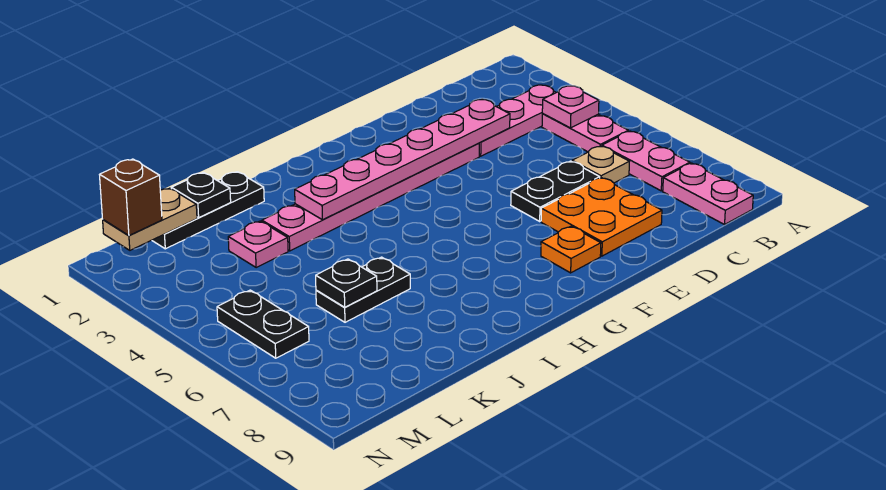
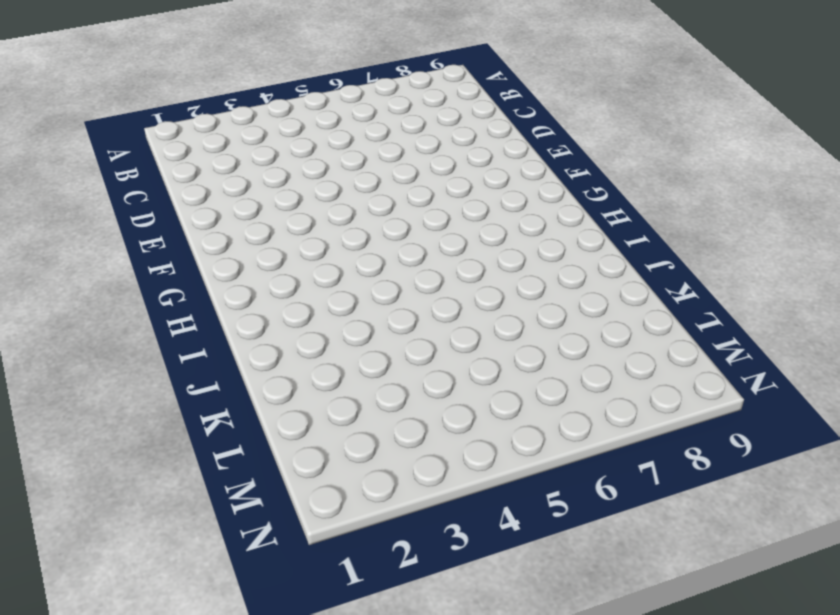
none -> pink plate B3:D3 level 1
none -> pink plate B4:B5 level 1
none -> pink plate B6:B7 level 1

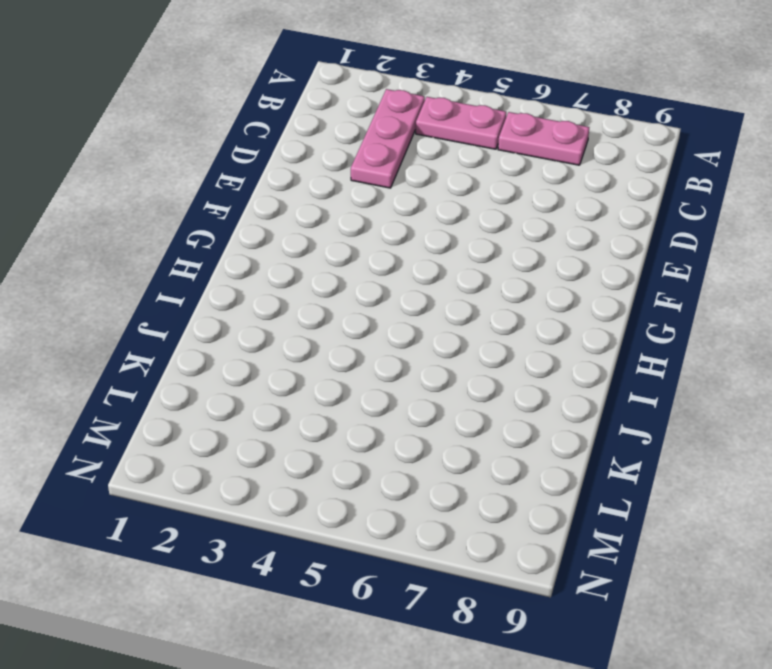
none -> pink plate B8:B9 level 1
none -> tan plate C6 level 1
none -> black plate D6:E6 level 1

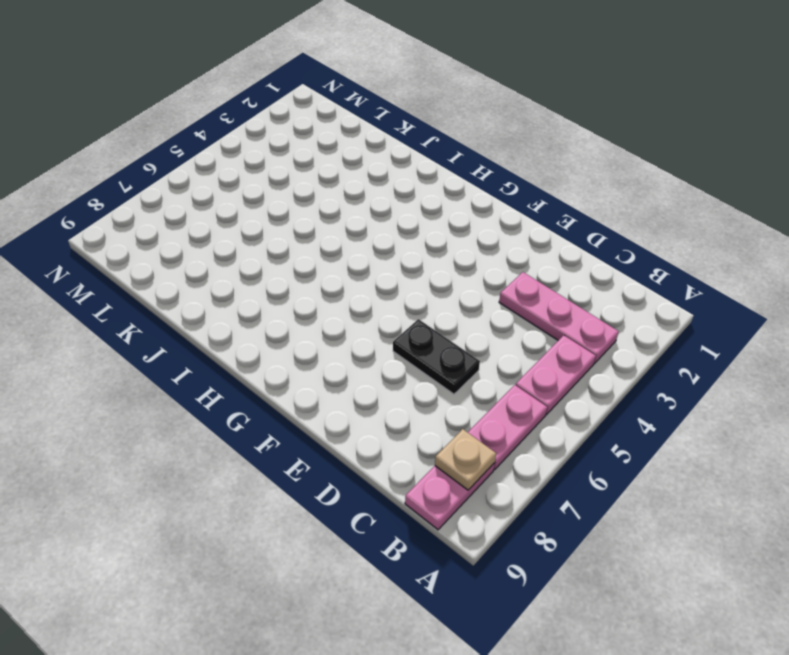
tan plate B8 level 2 -> tan plate C6 level 1
none -> orange plate D7:E8 level 1
none -> pink plate E3:J3 level 1
none -> orange plate F8 level 1

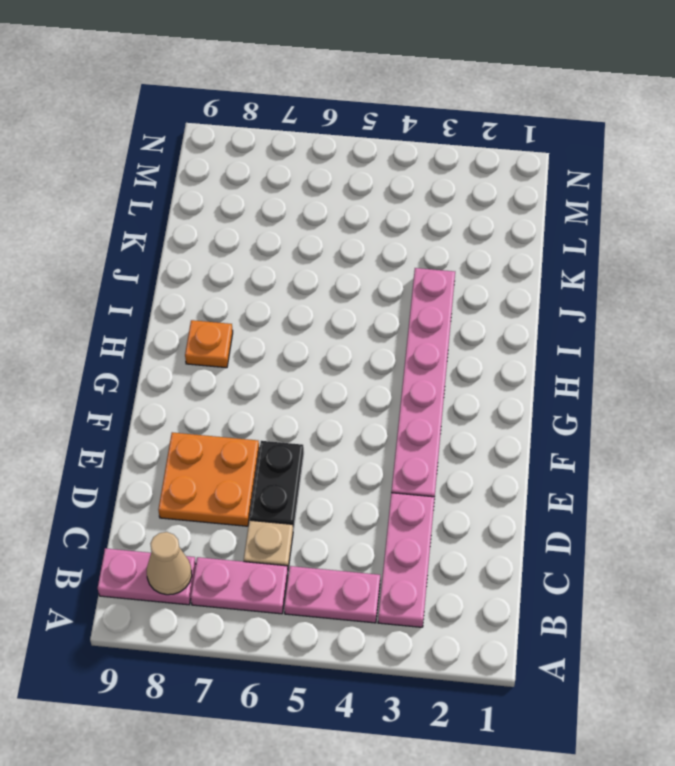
tan cone B8 level 2 -> none
orange plate H8 level 1 -> orange plate F8 level 1
none -> black plate J1:L1 level 1
none -> black plate J6:K6 level 1
none -> pink plate K3 level 1

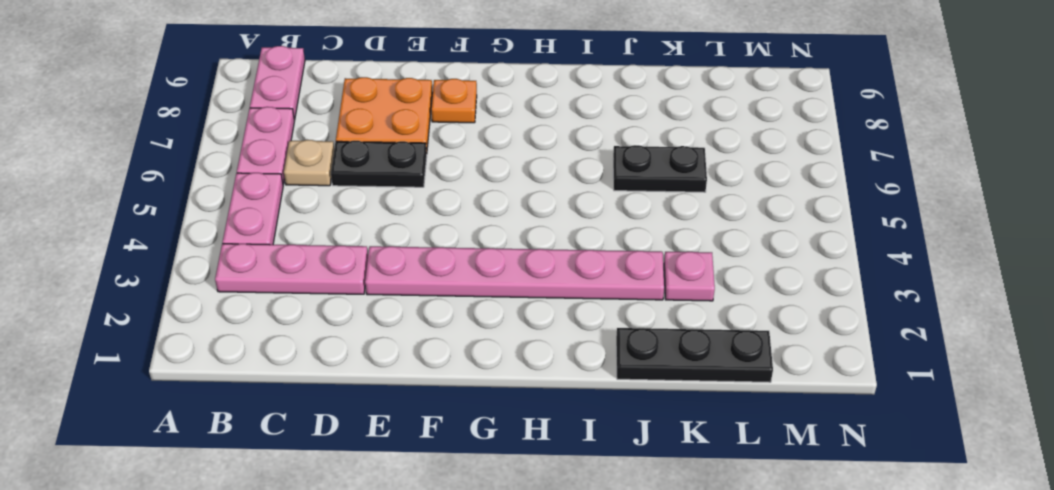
none -> black plate M5:M6 level 1
none -> pink plate B4 level 2
none -> pink plate D3:I3 level 2

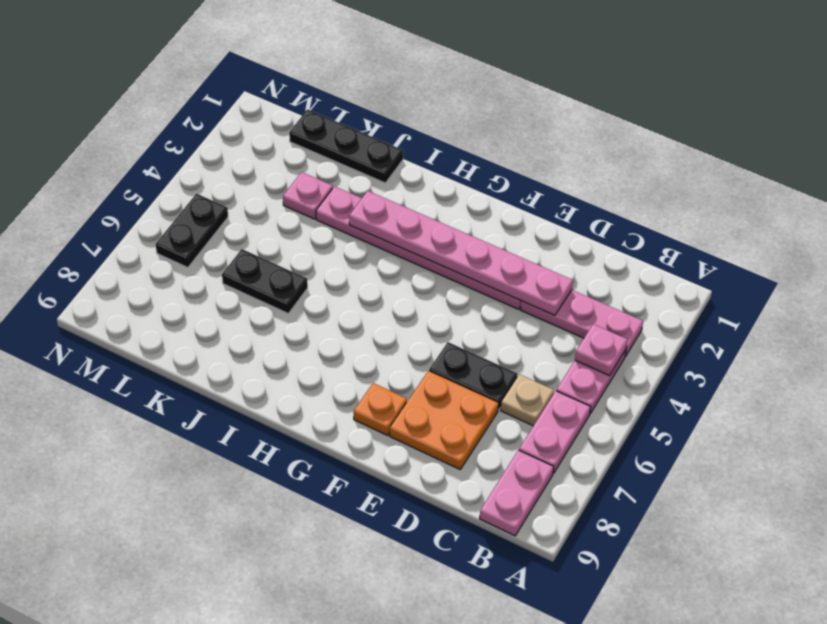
none -> black plate K1 level 2
none -> black plate K6 level 2
none -> tan plate L1:M1 level 2

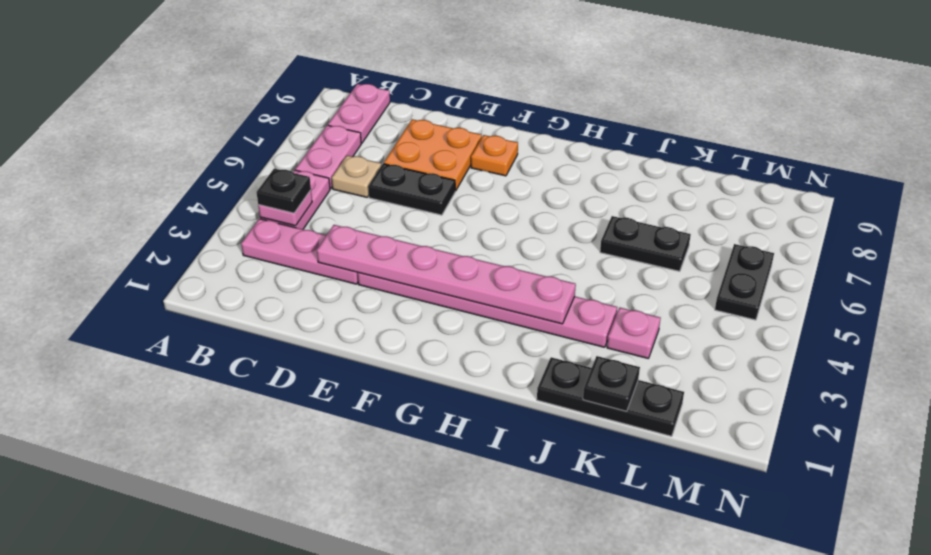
black plate B4 level 3 -> black plate K6 level 2
none -> tan plate L1:M1 level 2
none -> brown brick M1 level 3

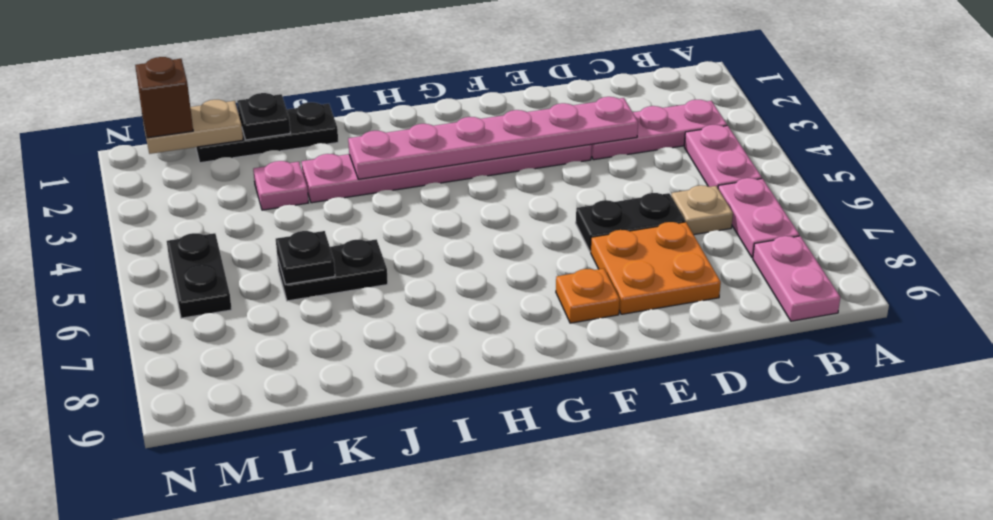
none -> pink plate B4 level 2

